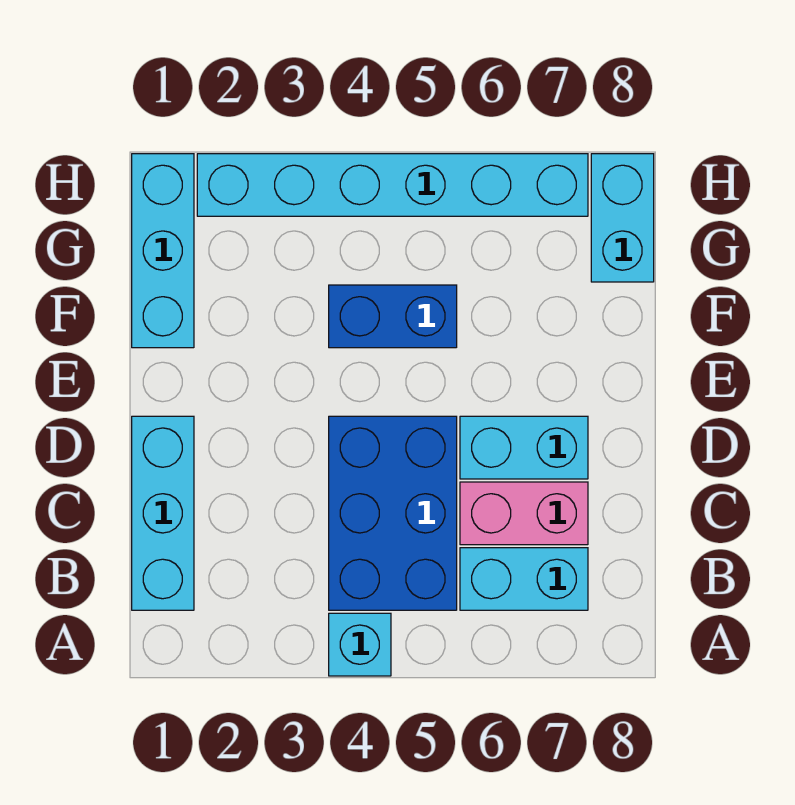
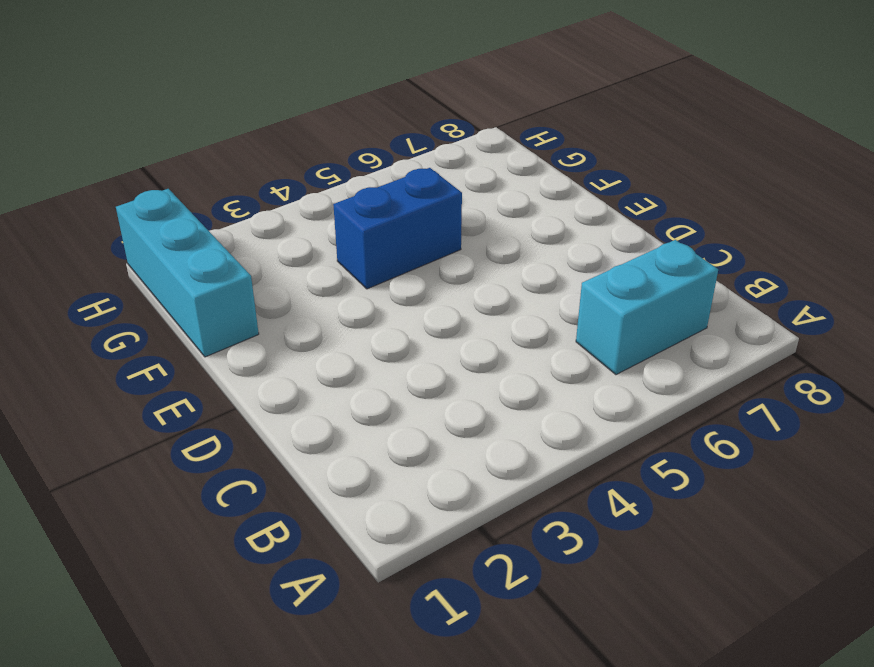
none -> cyan brick A4 level 1
none -> cyan brick B1:D1 level 1

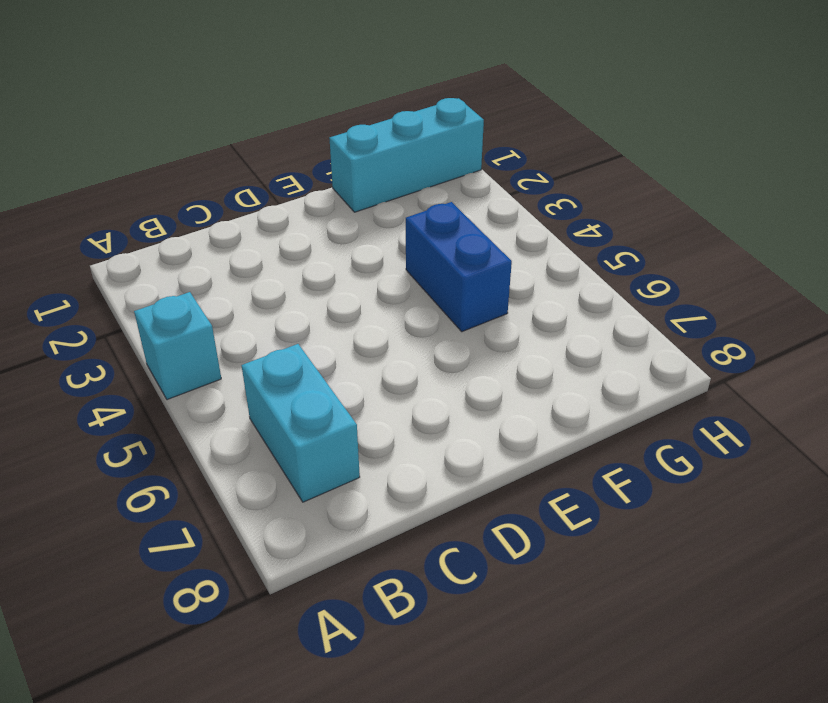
none -> cyan brick B1:D1 level 1
none -> blue brick B4:D5 level 1

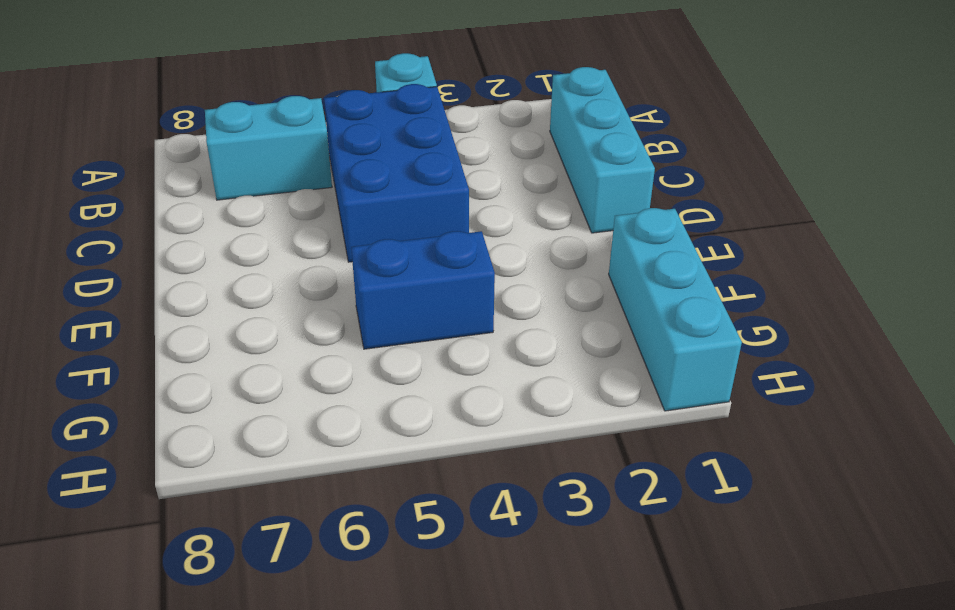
none -> pink brick C6:C7 level 1
none -> cyan brick D6:D7 level 1

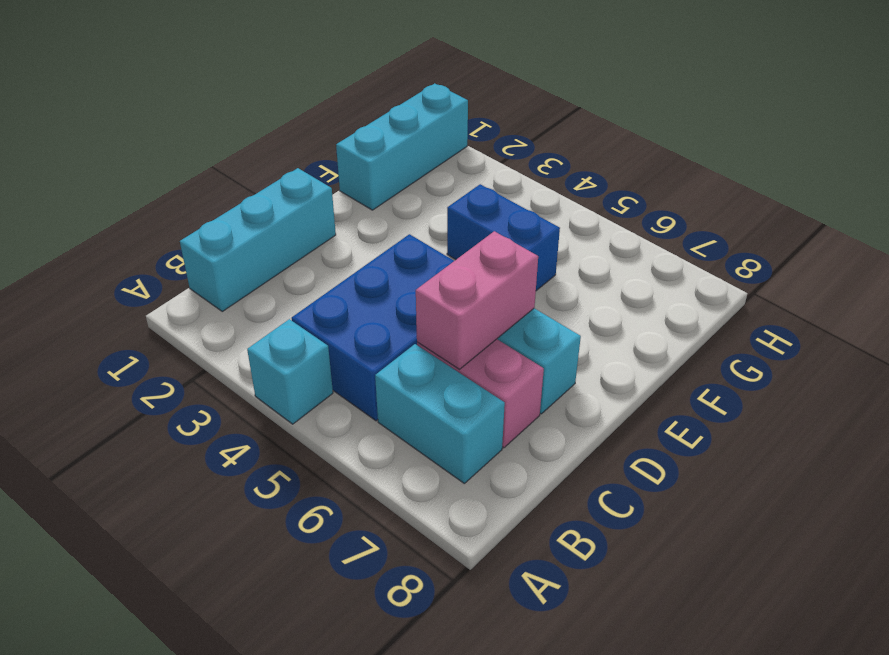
pink brick C6:D6 level 2 -> none
none -> cyan brick G8:H8 level 1
none -> cyan brick H2:H7 level 1

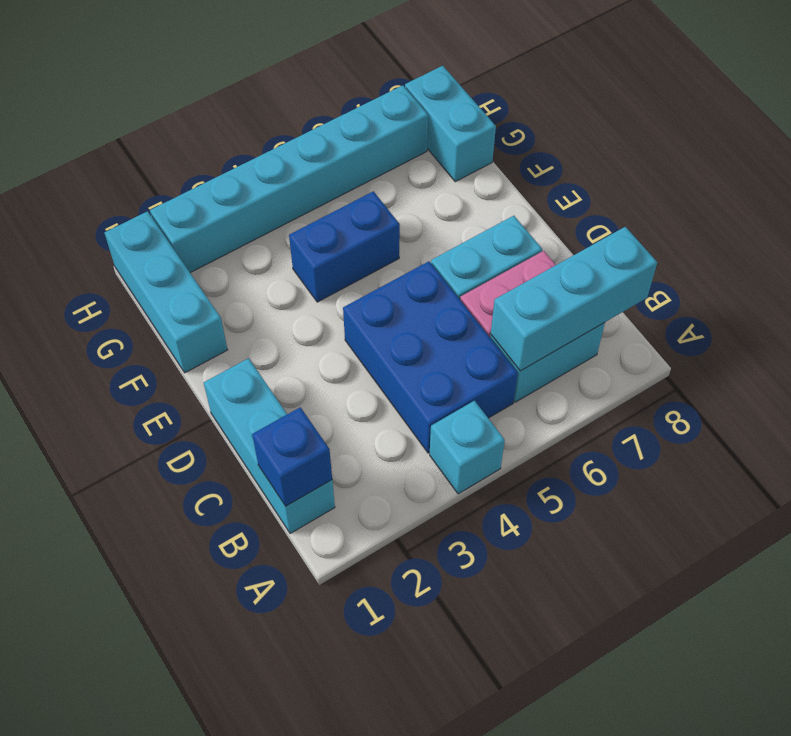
blue brick B1 level 2 -> none
cyan brick B6:B8 level 2 -> none

